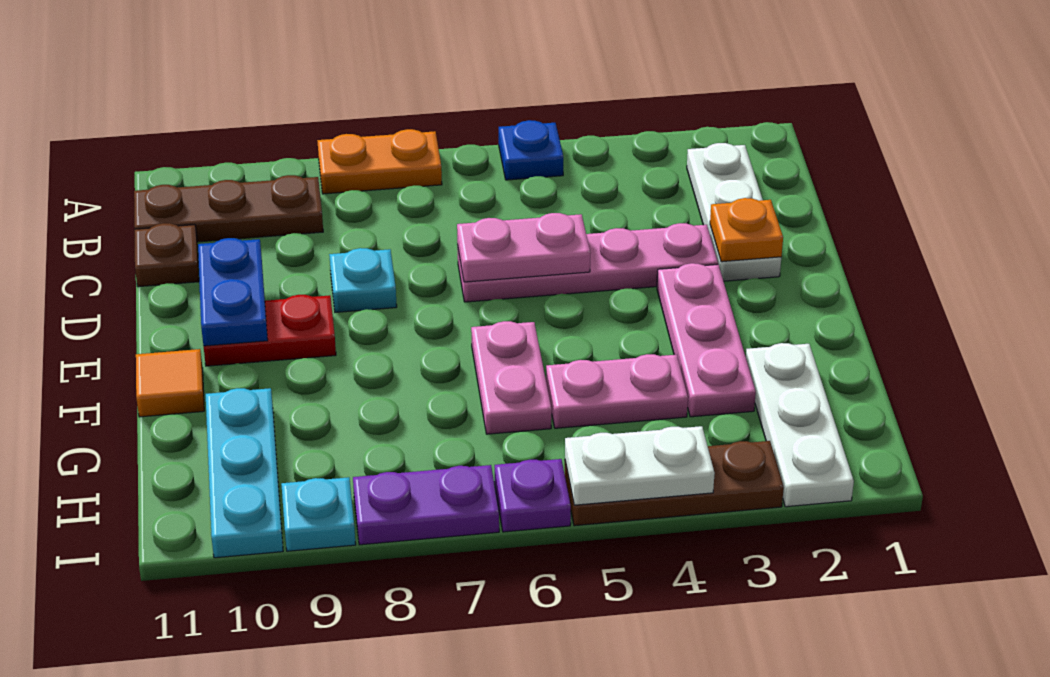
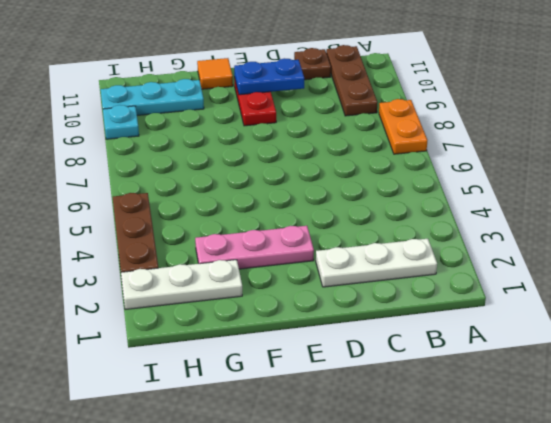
none -> blue plate A5 level 1
none -> pink plate D3:D6 level 1
none -> cyan plate D8 level 1

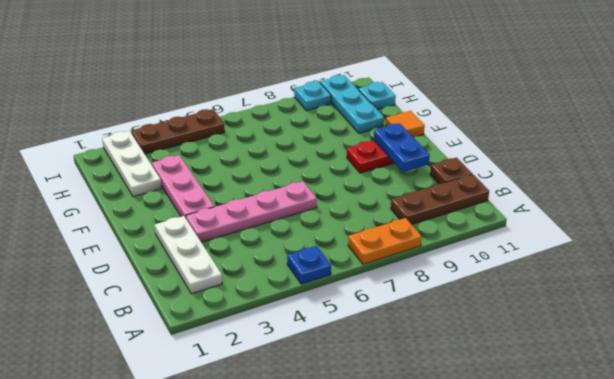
cyan plate H11 level 1 -> cyan plate D8 level 1
none -> pink plate F6:G6 level 1
none -> pink plate G4:G5 level 1
none -> purple plate I6 level 1

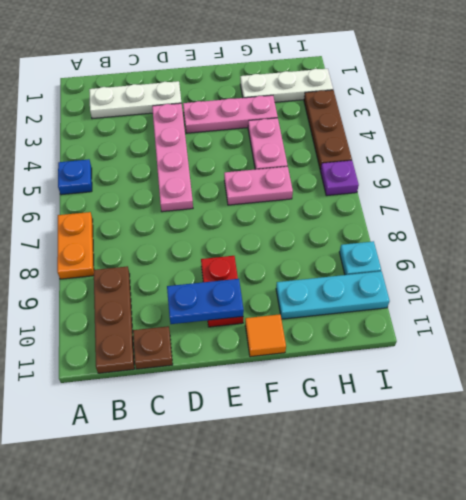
none -> cyan plate D8 level 1
none -> purple plate I7:I8 level 1
none -> orange plate D2 level 2

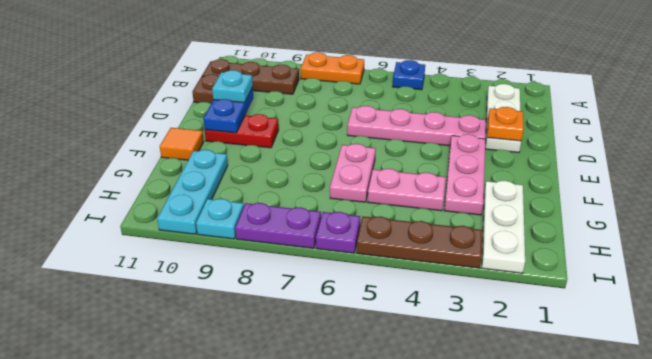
cyan plate D10 level 3 -> cyan plate D8 level 1
none -> pink plate D5:D6 level 2
none -> white plate I4:I5 level 2

